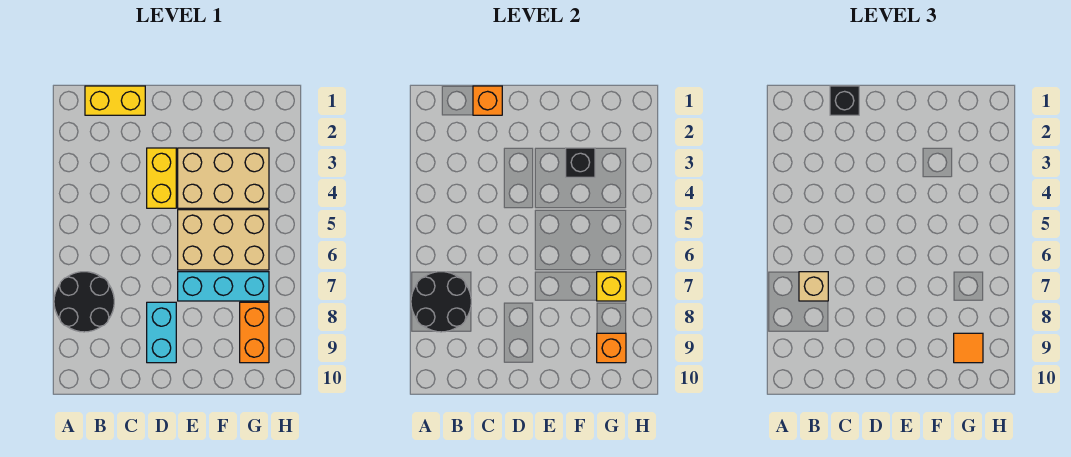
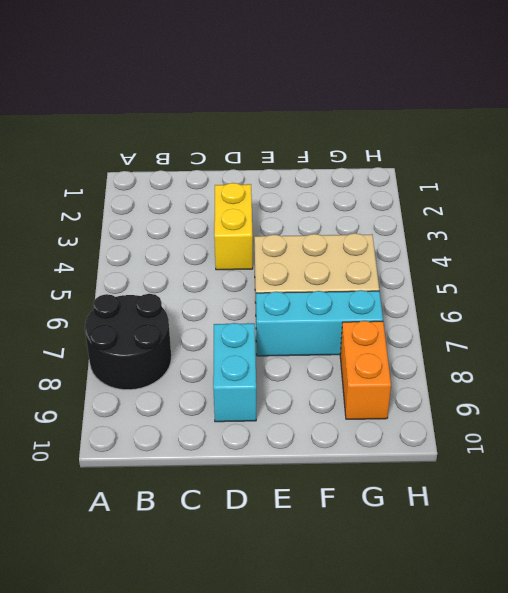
none -> yellow brick B1:C1 level 1
none -> tan brick E3:G4 level 1
none -> black round brick A7:B8 level 2

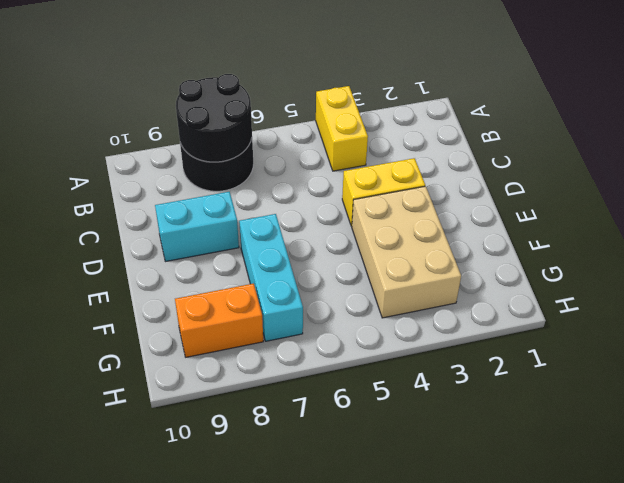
yellow brick A4:B4 level 1 -> yellow brick B1:C1 level 1
none -> tan brick E5:G6 level 1
none -> orange brick C1 level 2
none -> black brick F3 level 2

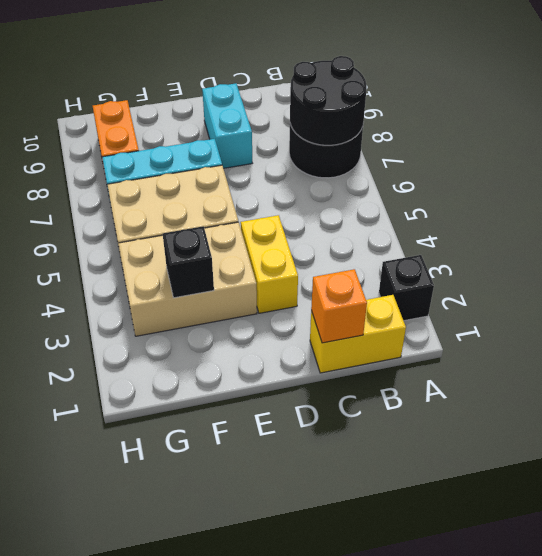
black brick A2 level 1 -> black brick C1 level 3
none -> yellow brick G7 level 2
none -> orange brick G9 level 2
none -> tan brick B7 level 3

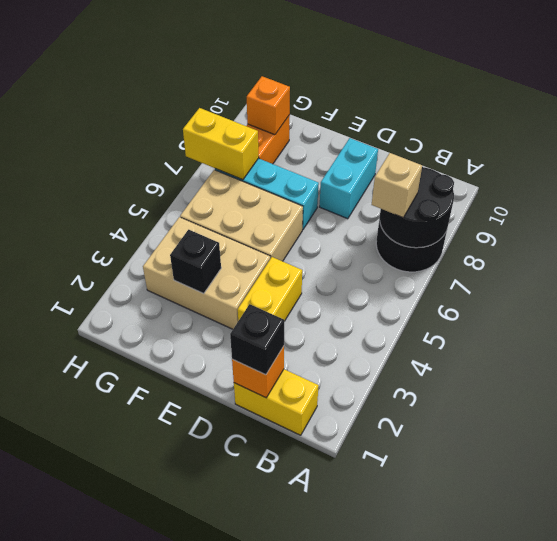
yellow brick G7:H7 level 2 -> yellow brick G7 level 2
none -> orange tile G9 level 3

